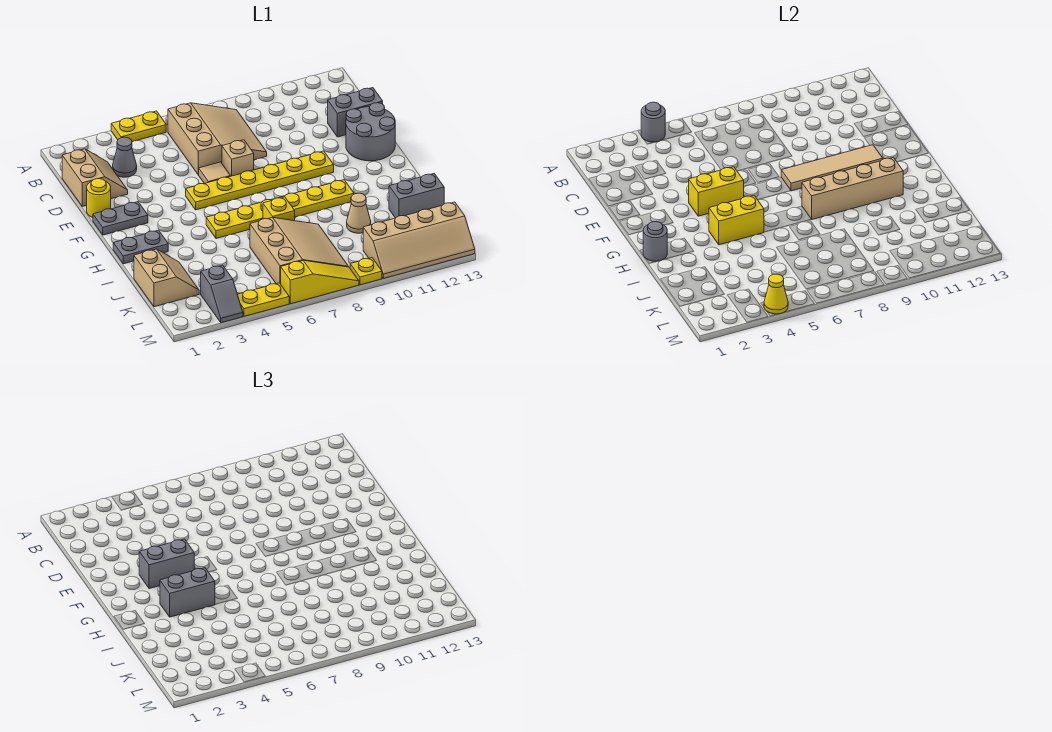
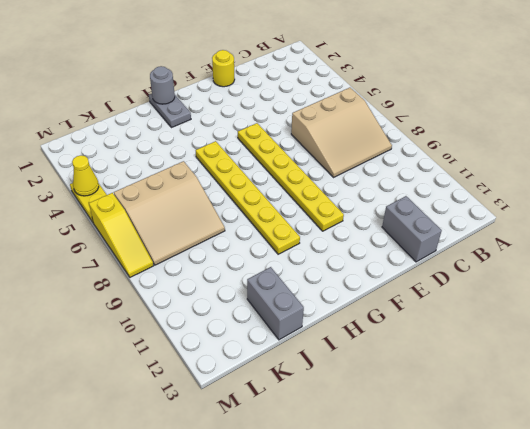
none -> yellow plate A4:A5 level 1
none -> tan slope C1:D2 level 1 top 1
none -> grey cone C3 level 1
none -> tan tile E6 level 1

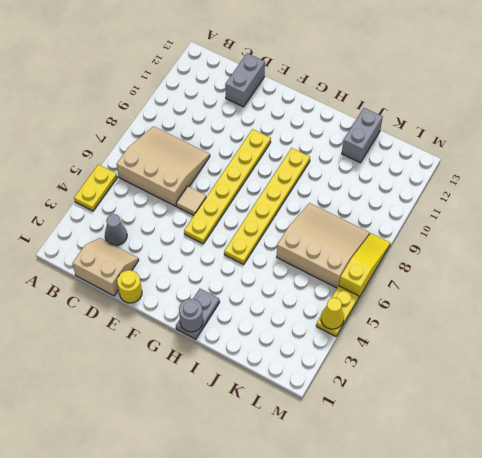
none -> tan brick E7 level 1
none -> grey round brick E12:F13 level 1
none -> grey plate F1:F2 level 1
none -> yellow brick I7 level 1

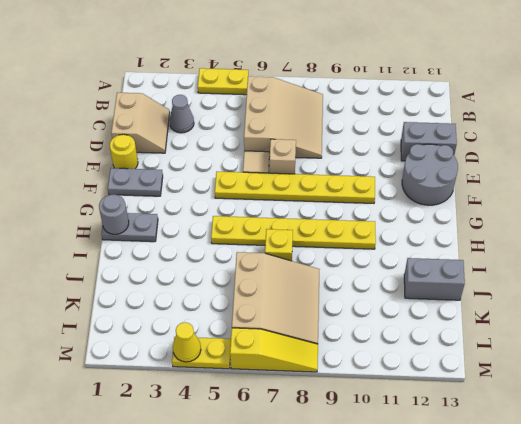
none -> tan slope J1:K2 level 1 top 1
none -> tan cone J10 level 1
none -> grey slope L3:M3 level 1 top L
none -> tan slope L10:M13 level 1 top L

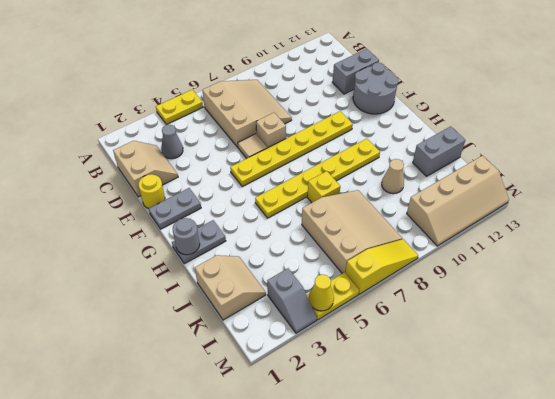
none -> yellow plate M9 level 1
none -> grey round brick A4 level 2
none -> yellow brick F4:F5 level 2
none -> tan tile F8:F11 level 2

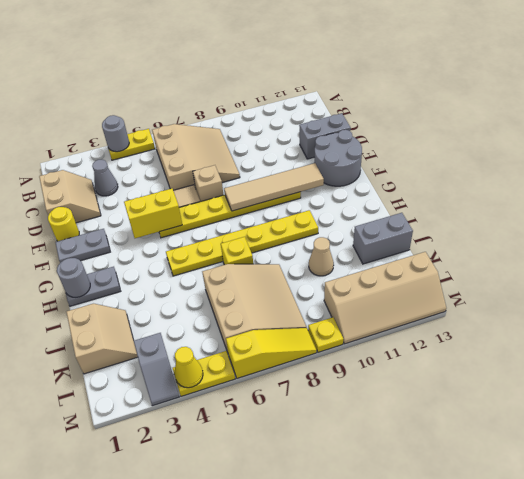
none -> yellow brick H4:H5 level 2
none -> tan brick H8:H11 level 2
none -> grey brick F3:F4 level 3
none -> grey brick H3:H4 level 3

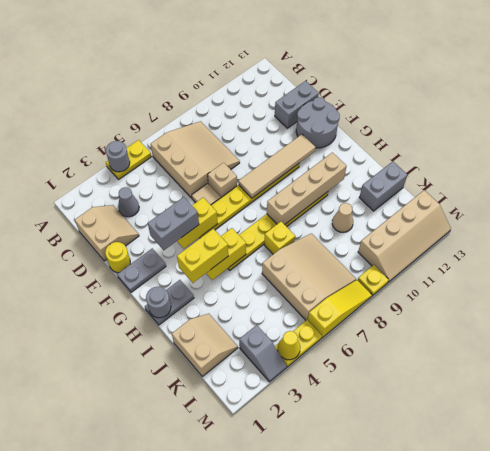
yellow brick H3:H4 level 3 -> grey brick H3:H4 level 3

